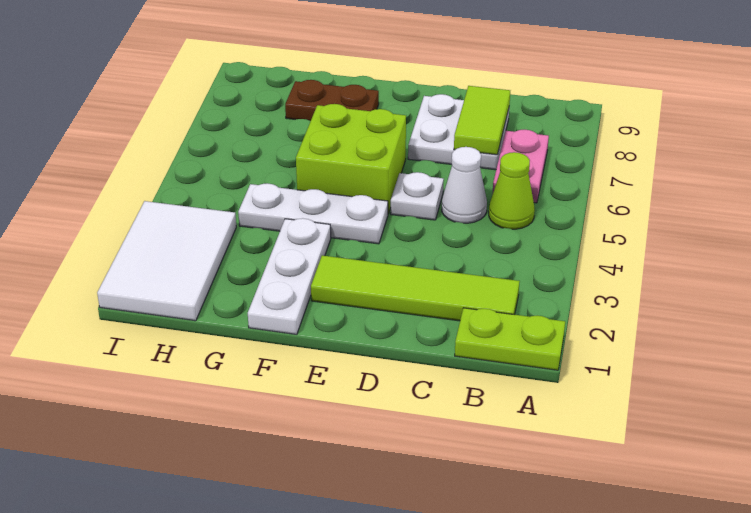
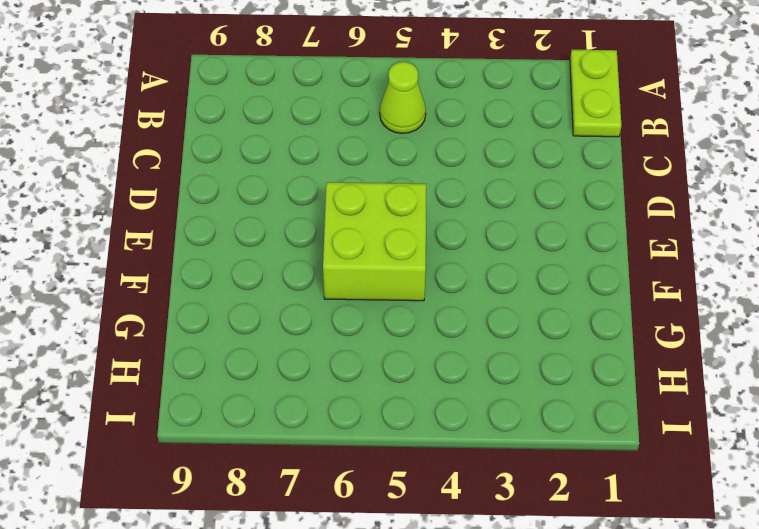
none -> lime tile B2:E2 level 1
none -> pink plate B6:B7 level 1
none -> white cone C5 level 1

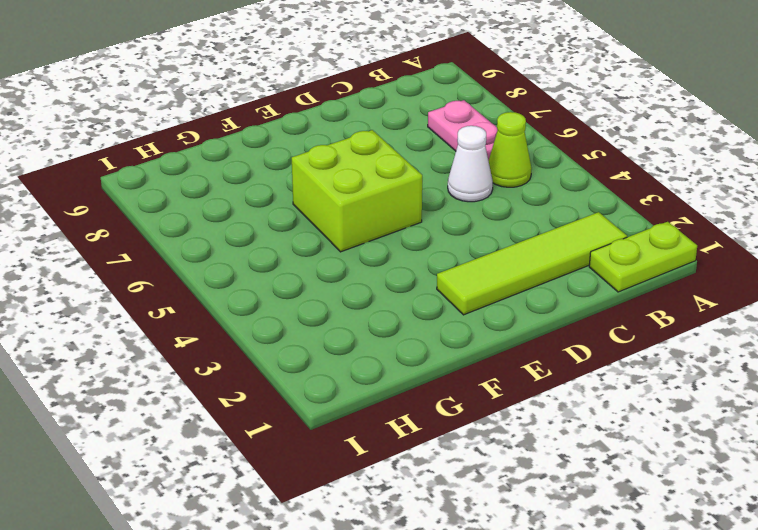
none -> white plate C7:D8 level 1
none -> white plate D5 level 1
none -> white plate E4:G4 level 1

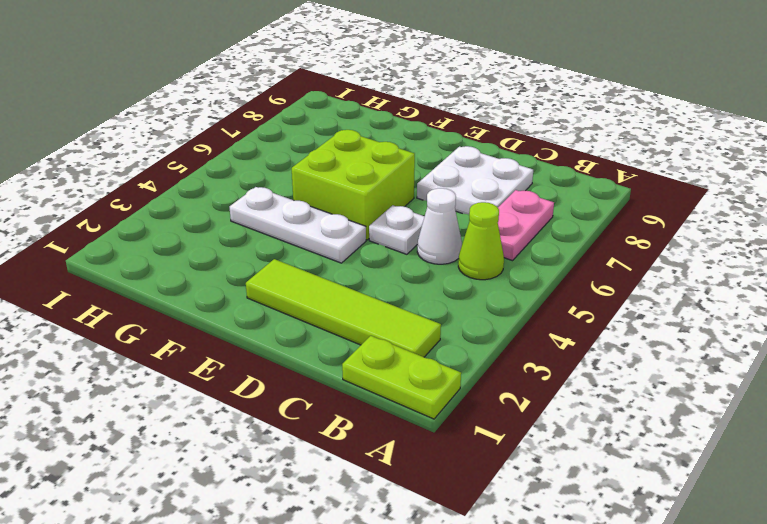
none -> white plate F1:F3 level 1
none -> brown plate F8:G8 level 1
none -> white tile H1:I3 level 1

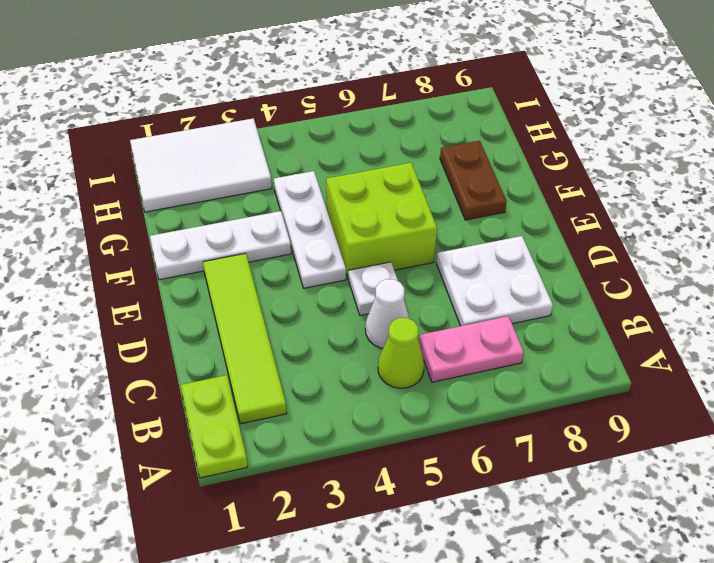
none -> lime tile C7:C8 level 2

